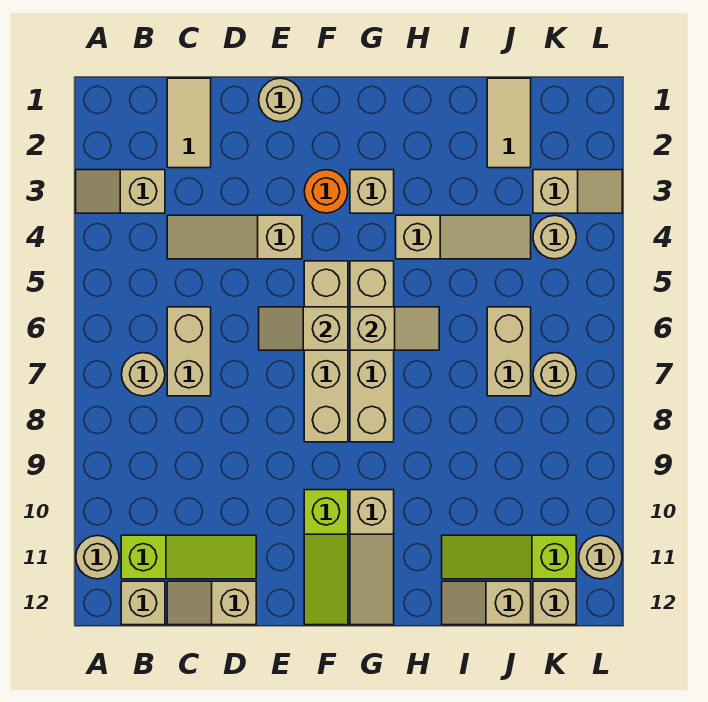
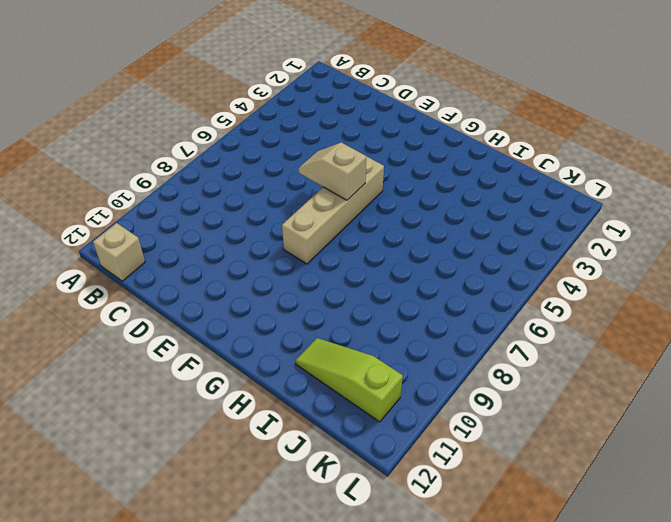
none -> tan slope A3:B3 level 1 top B
none -> tan round brick A11 level 1
none -> tan round brick B7 level 1

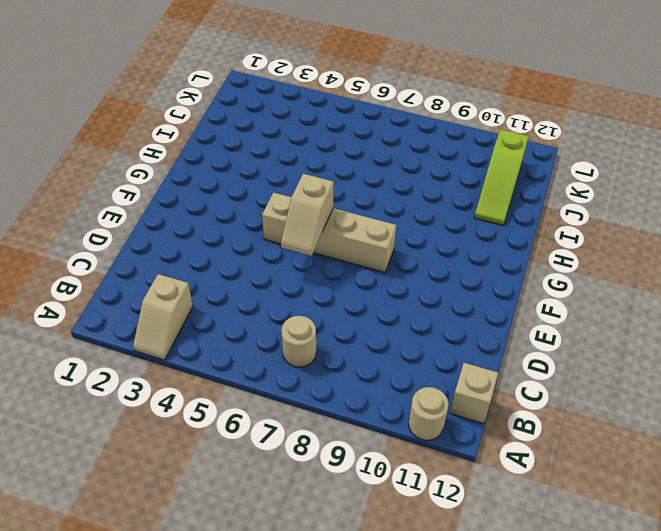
none -> lime slope B11:D11 level 1 top B
none -> tan tile C1:C2 level 1
none -> tan slope C4:E4 level 1 top E

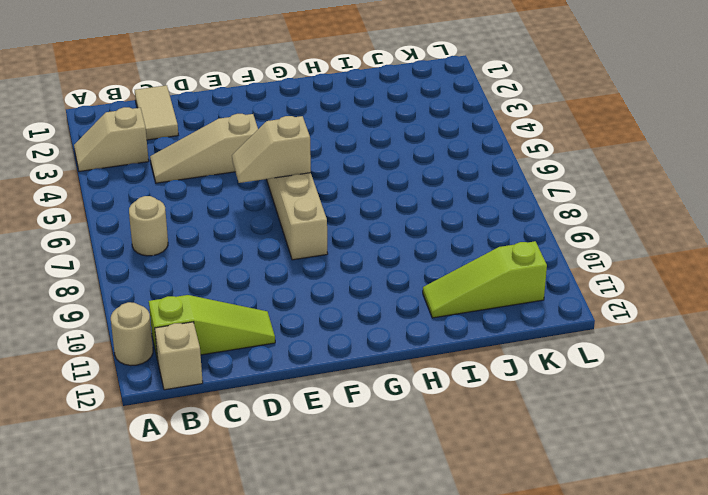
none -> tan brick C6:C7 level 1
none -> tan slope C12:D12 level 1 top D
none -> tan round brick E1 level 1

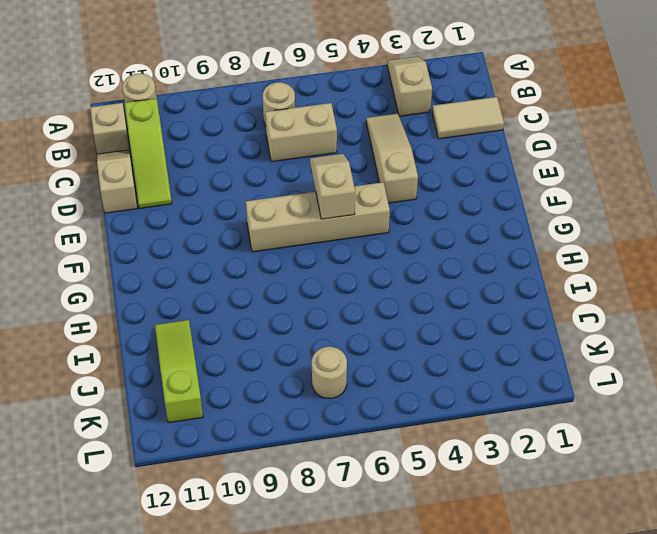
none -> tan round brick E1 level 1
none -> orange round brick F3 level 1
none -> lime slope F10:F12 level 1 top 10

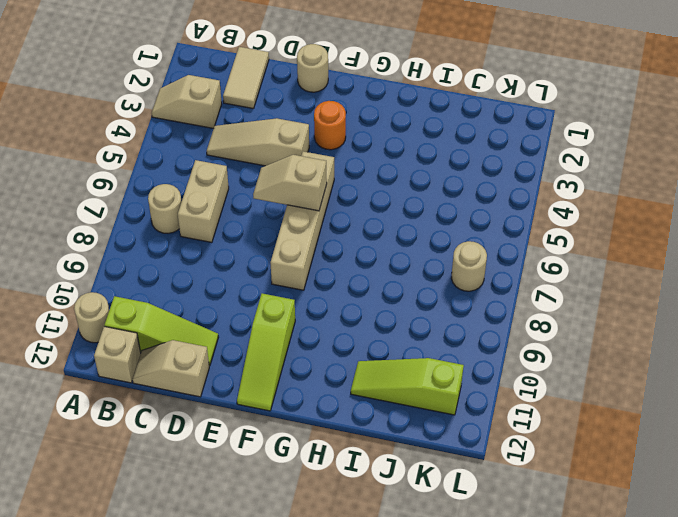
none -> tan brick G3 level 1
none -> tan brick G5:G8 level 1
none -> tan slope G10:G12 level 1 top 10

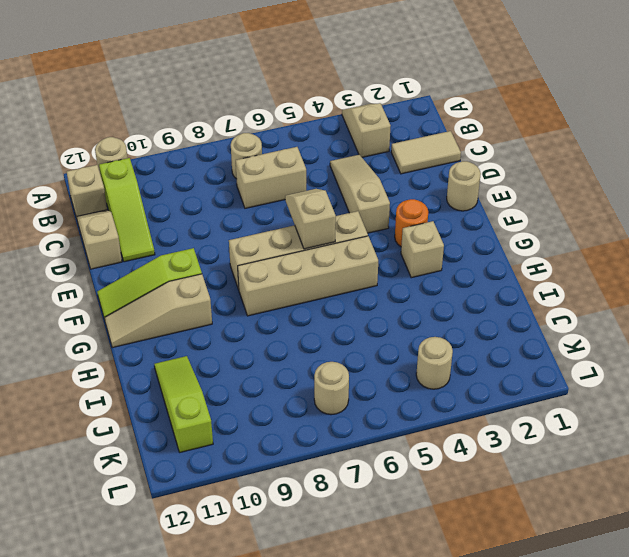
none -> tan slope H4:J4 level 1 top H
none -> tan slope I12:J12 level 1 top J
none -> tan tile J1:J2 level 1

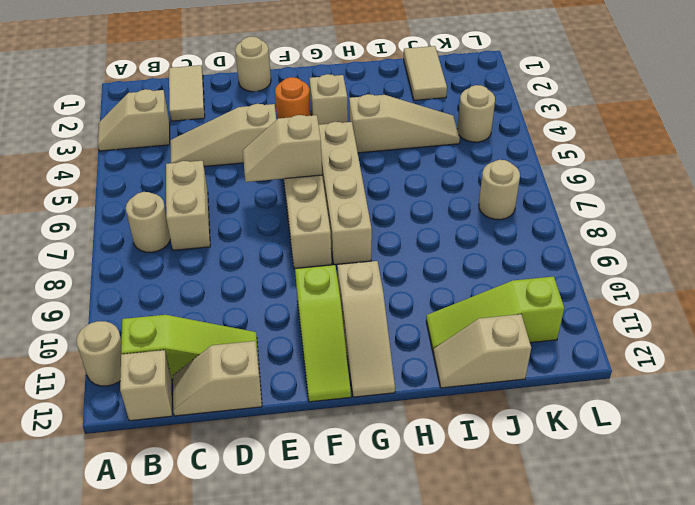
none -> tan brick J6:J7 level 1
none -> tan slope K3:L3 level 1 top K
none -> tan brick K12 level 1

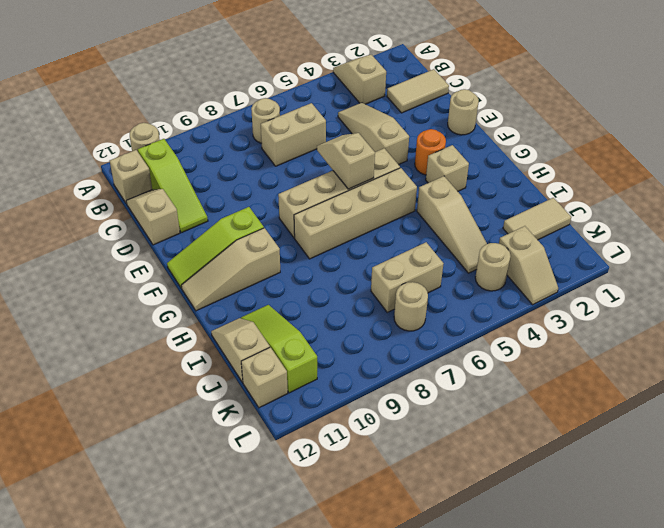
none -> tan round brick L11 level 1
none -> tan slope G6:H6 level 2 top G

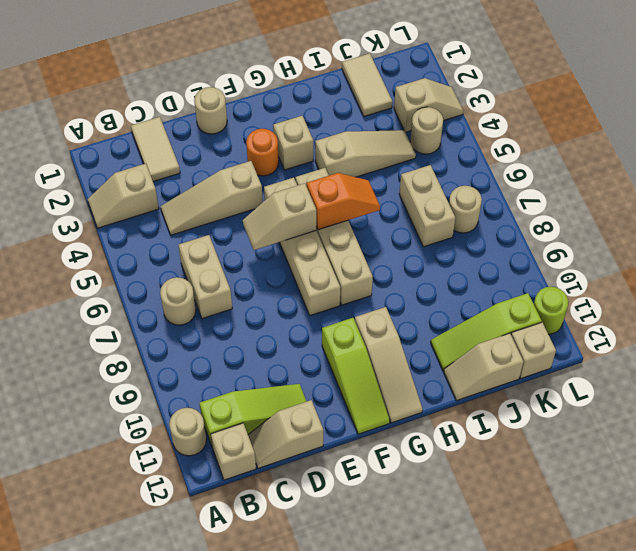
orange slope G6:H6 level 2 top G -> tan slope G6:H6 level 2 top G
lime round brick L11 level 1 -> tan round brick L11 level 1

